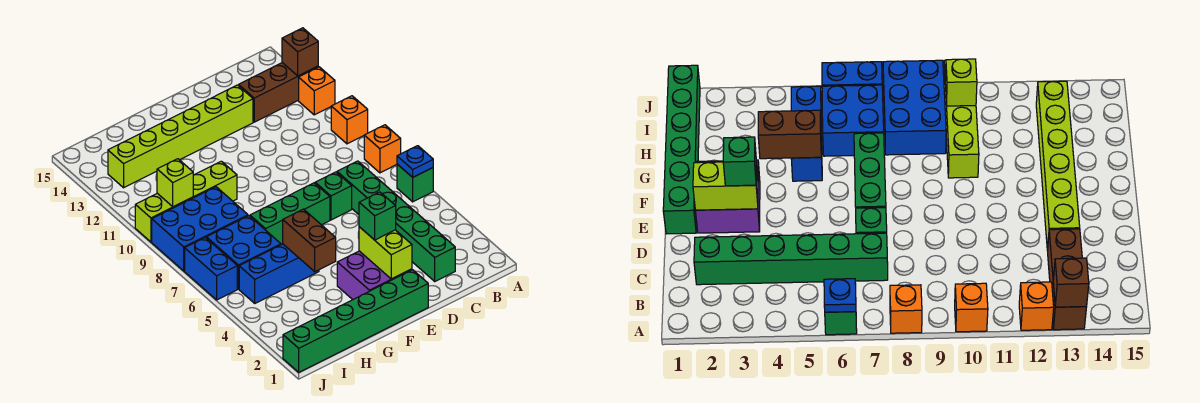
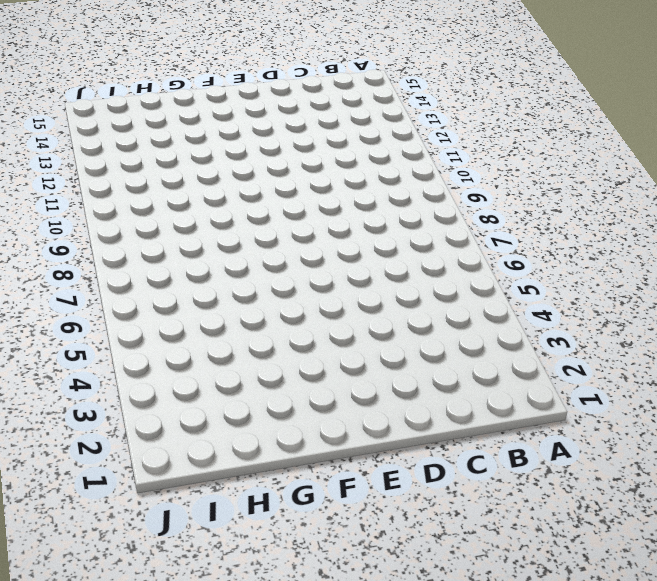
none -> green brick A6 level 1
none -> orange brick A8 level 1
none -> orange brick A10 level 1

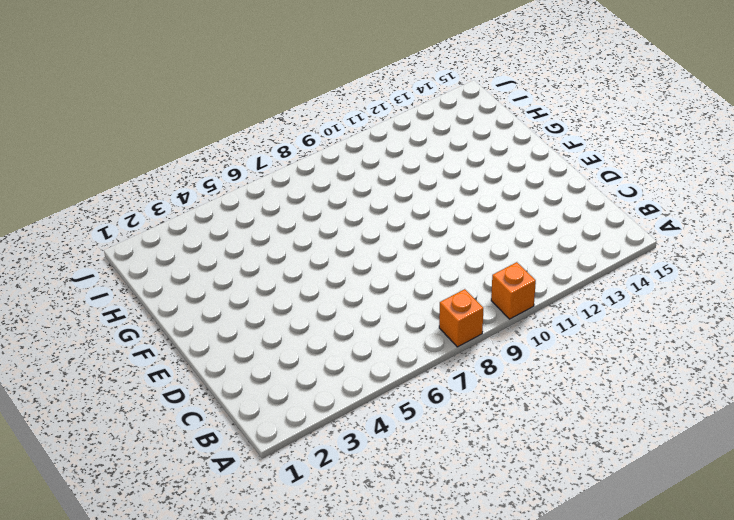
none -> green brick A6 level 1
none -> orange brick A12 level 1
none -> brown brick A13:C13 level 1

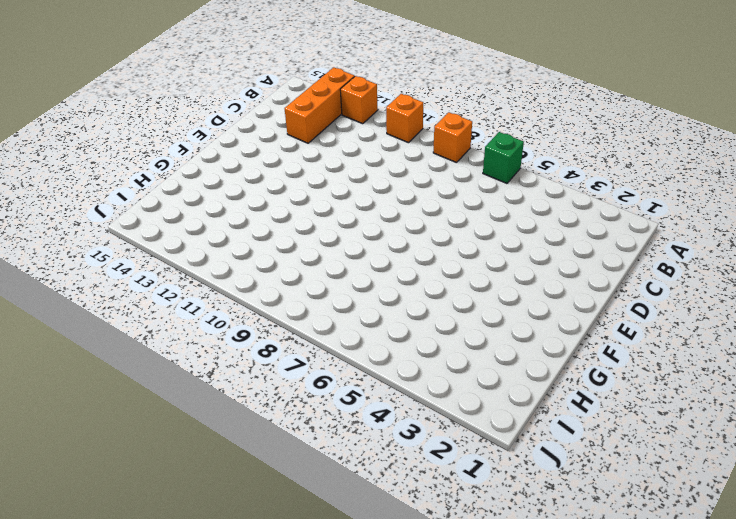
orange brick A13:C13 level 1 -> brown brick A13:C13 level 1
none -> green brick C2:C7 level 1
none -> green brick D7 level 1
none -> lime brick D13:I13 level 1

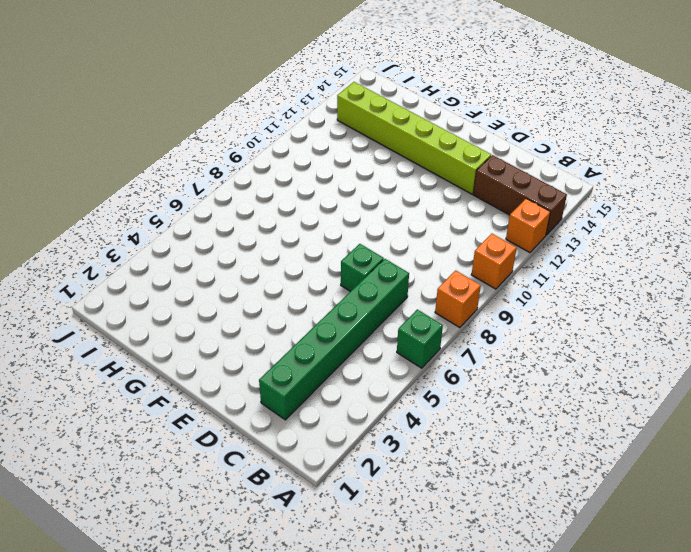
none -> green brick E1:J1 level 1
none -> purple brick E2:F3 level 1
none -> green brick E7:G7 level 1

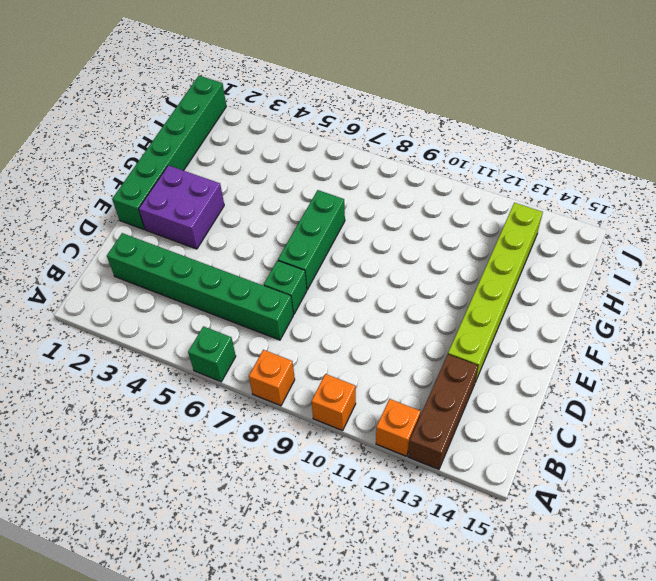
none -> blue brick G5:I5 level 1
none -> lime brick G10:J10 level 1
none -> blue brick H6:I7 level 1

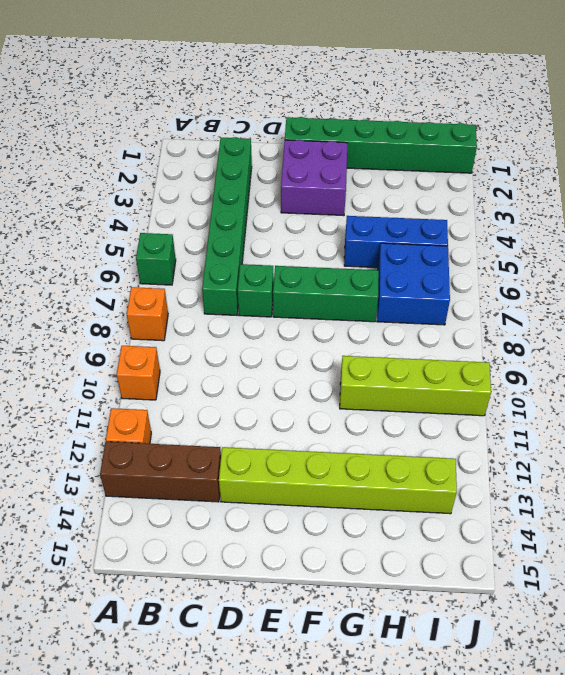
none -> blue brick H8:J9 level 1
none -> blue brick J6:J7 level 1
none -> blue plate A6 level 2

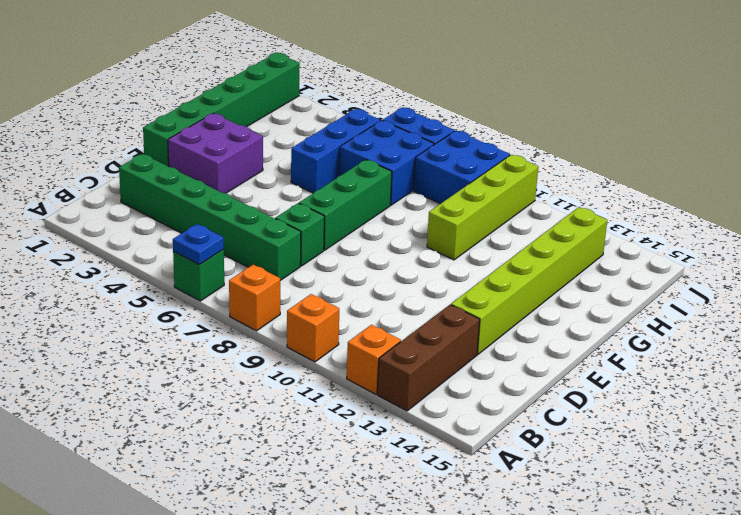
blue brick I8:J9 level 1 -> blue brick H8:J9 level 1
none -> brown brick A13 level 2
none -> lime brick E2:E3 level 2
none -> brown brick G4:G5 level 2

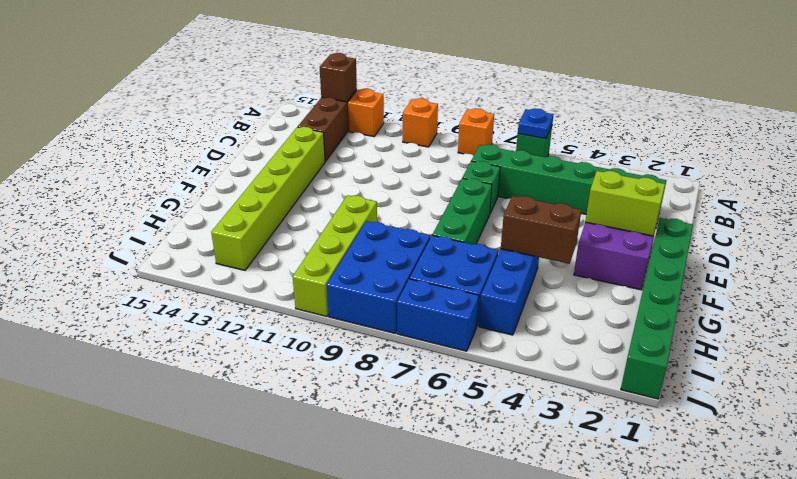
none -> lime brick I10 level 2
none -> green brick E3 level 3

